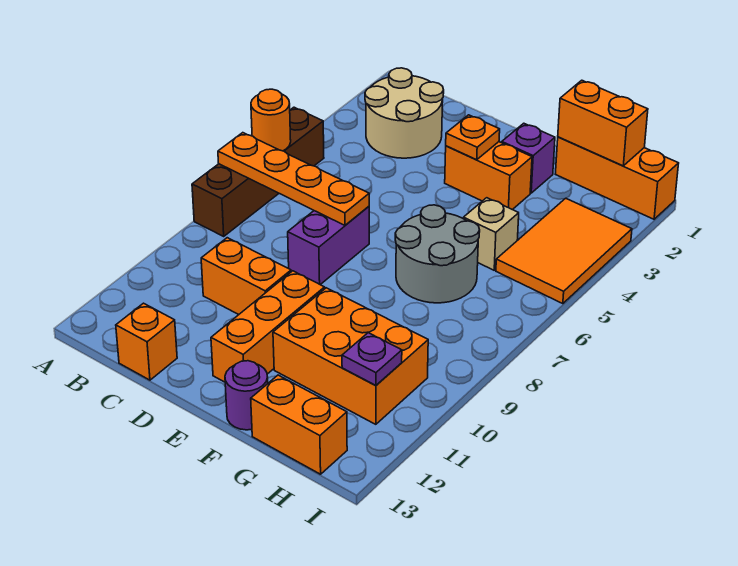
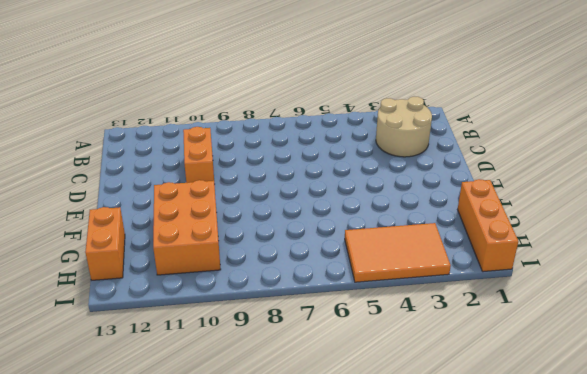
none -> brown brick A5:A8 level 1
none -> orange brick C13 level 1
none -> purple brick D7:D8 level 1

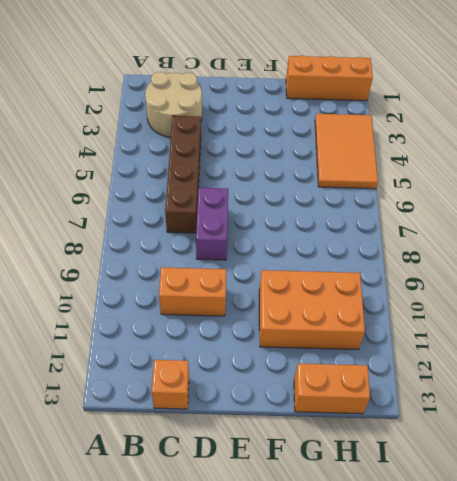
brown brick C4:C7 level 1 -> brown brick A5:A8 level 1
none -> orange brick E3:F3 level 1
none -> orange brick E10:E12 level 1
none -> purple brick F2 level 1

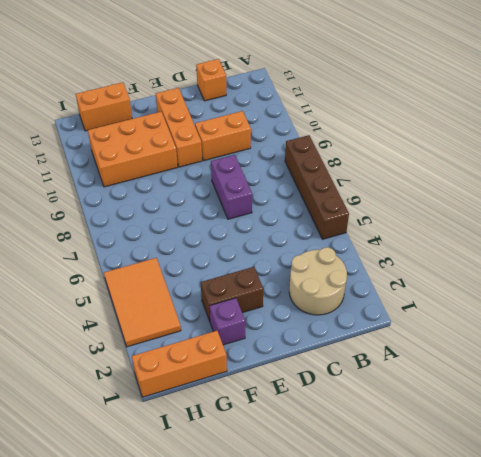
brown brick E3:F3 level 1 -> orange brick E3:F3 level 1
none -> grey round brick F6:G7 level 1
none -> purple round brick F13 level 1
none -> tan brick G5 level 1

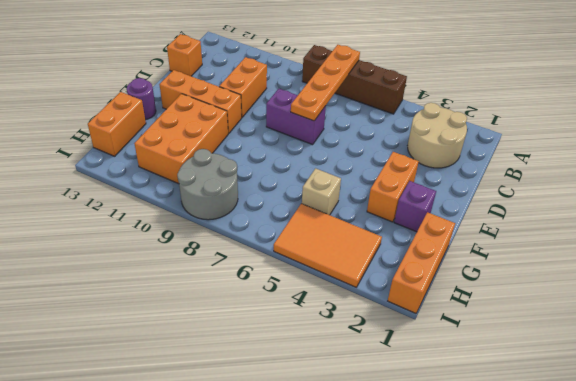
grey round brick H8:I9 level 1 -> grey round brick F6:G7 level 1
none -> orange round brick A6 level 2
none -> orange plate E3 level 2
none -> orange brick G1:H1 level 2

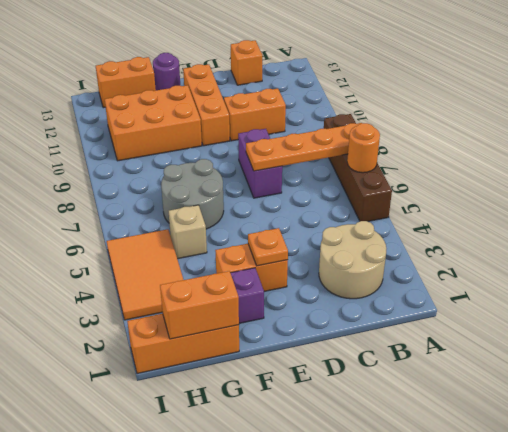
none -> purple plate H11 level 2

